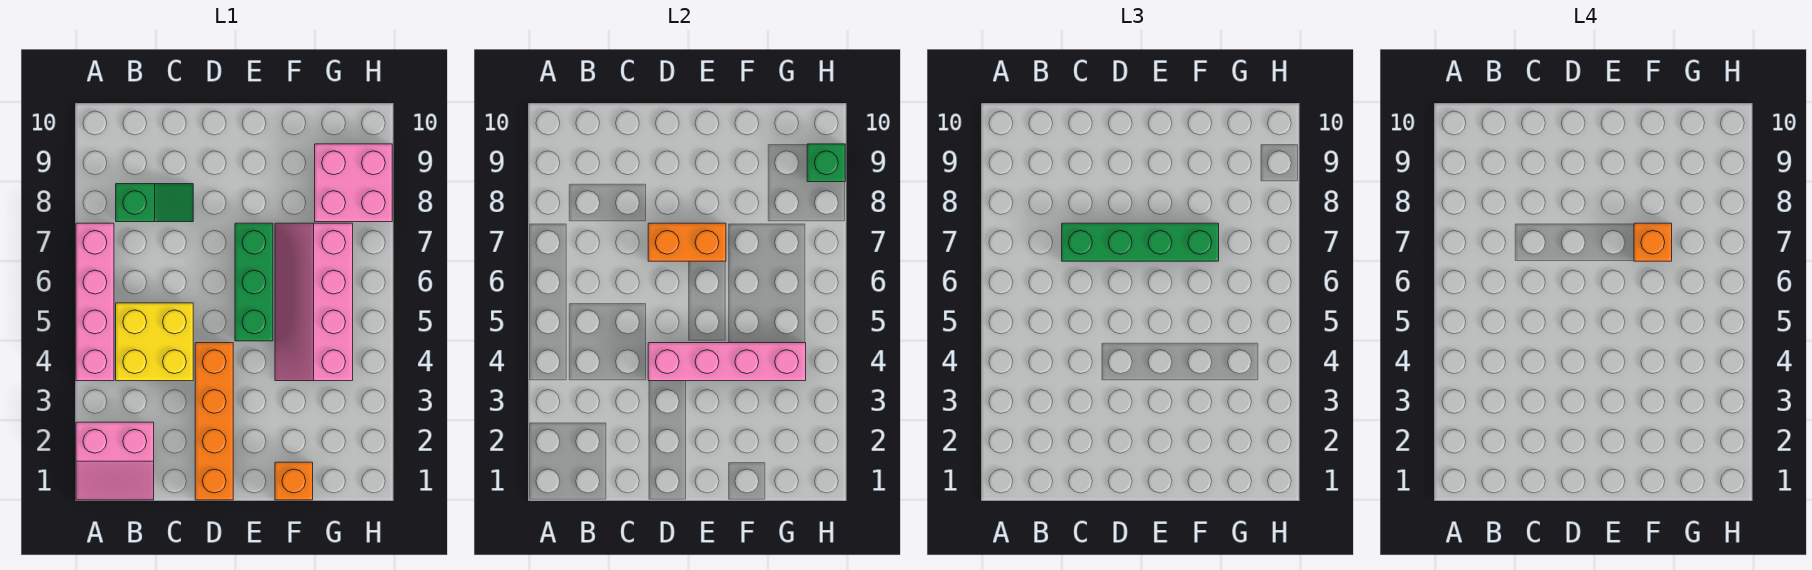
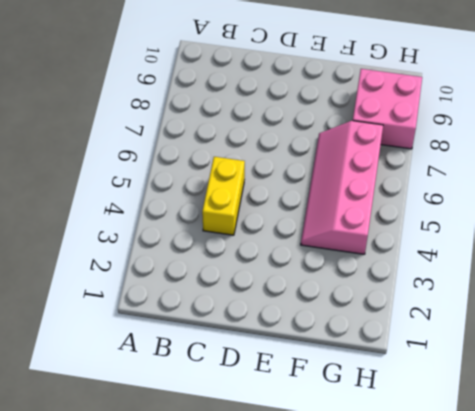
yellow brick C4:C5 level 1 -> yellow brick B4:C5 level 1
none -> pink slope A1:B2 level 1 top 2
none -> pink brick A4:A7 level 1
none -> green slope B8:C8 level 1 top B

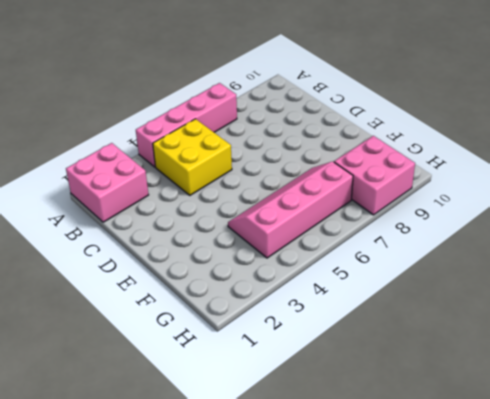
pink brick A1:B2 level 1 -> pink slope A1:B2 level 1 top 2
none -> green slope B8:C8 level 1 top B
none -> orange brick D1:D4 level 1
none -> green brick E5:E7 level 1

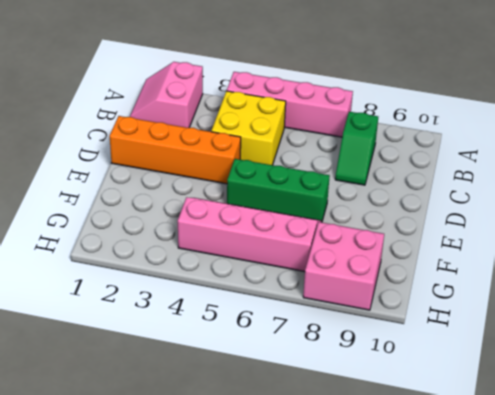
none -> orange brick F1 level 1
none -> pink brick D4:G4 level 2
none -> orange brick D7:E7 level 2

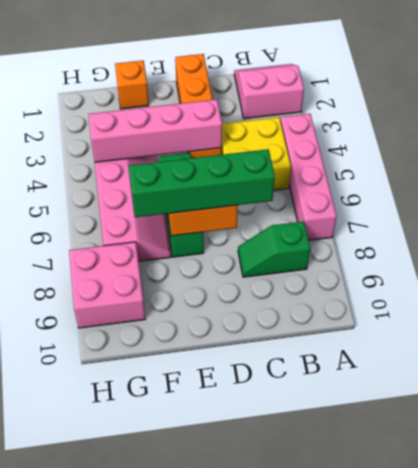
none -> green brick H9 level 2
none -> orange brick F7 level 4

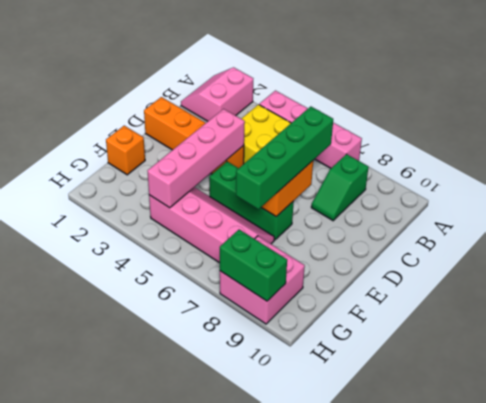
green brick H8:H9 level 2 -> green brick H9 level 2
none -> orange brick F7 level 4

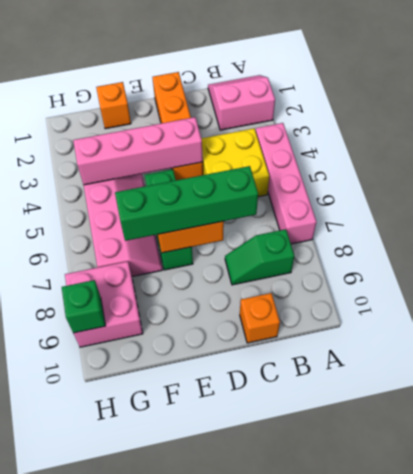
orange brick C10 level 1 -> orange brick F7 level 4

